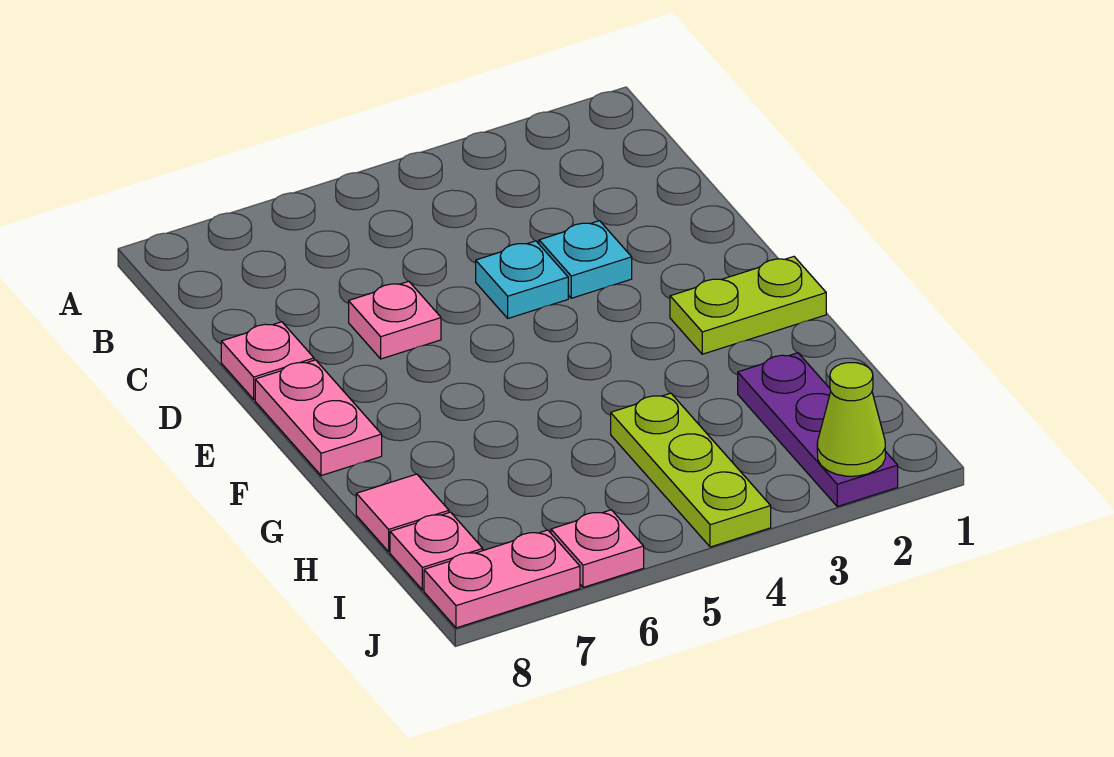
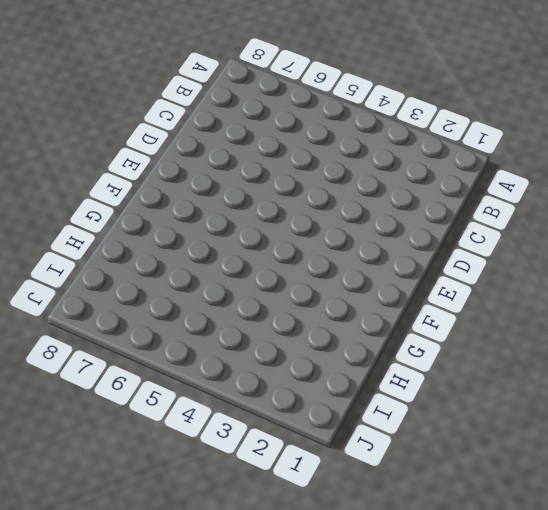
none -> cyan plate D3 level 1
none -> cyan plate D4 level 1
none -> pink plate D6 level 1

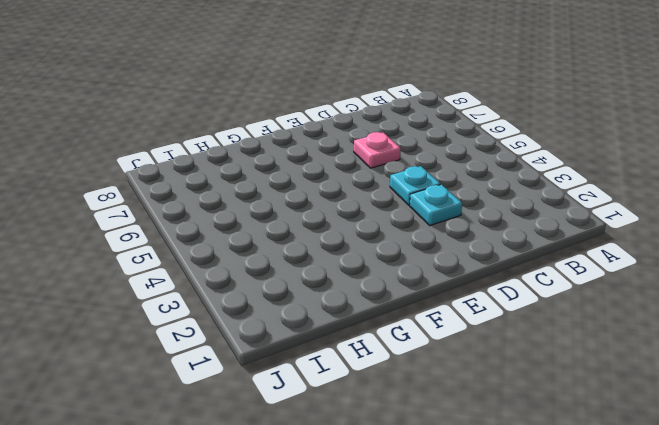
none -> pink plate D8 level 1
none -> pink plate E8:F8 level 1
none -> lime plate F1:F2 level 1

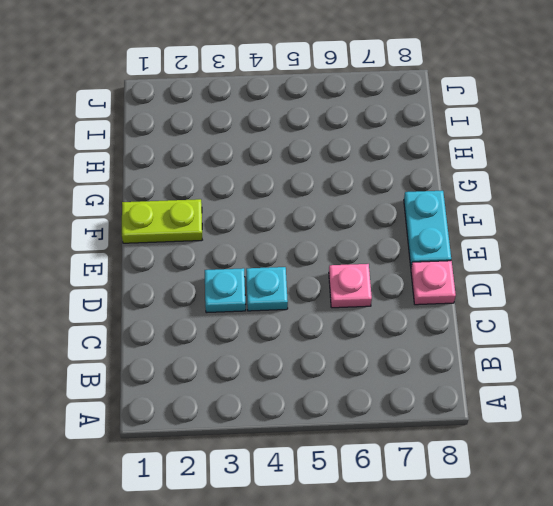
cyan plate E8:F8 level 1 -> pink plate E8:F8 level 1
none -> purple plate H2:J2 level 1
none -> lime plate H4:J4 level 1
none -> pink tile H8 level 1

